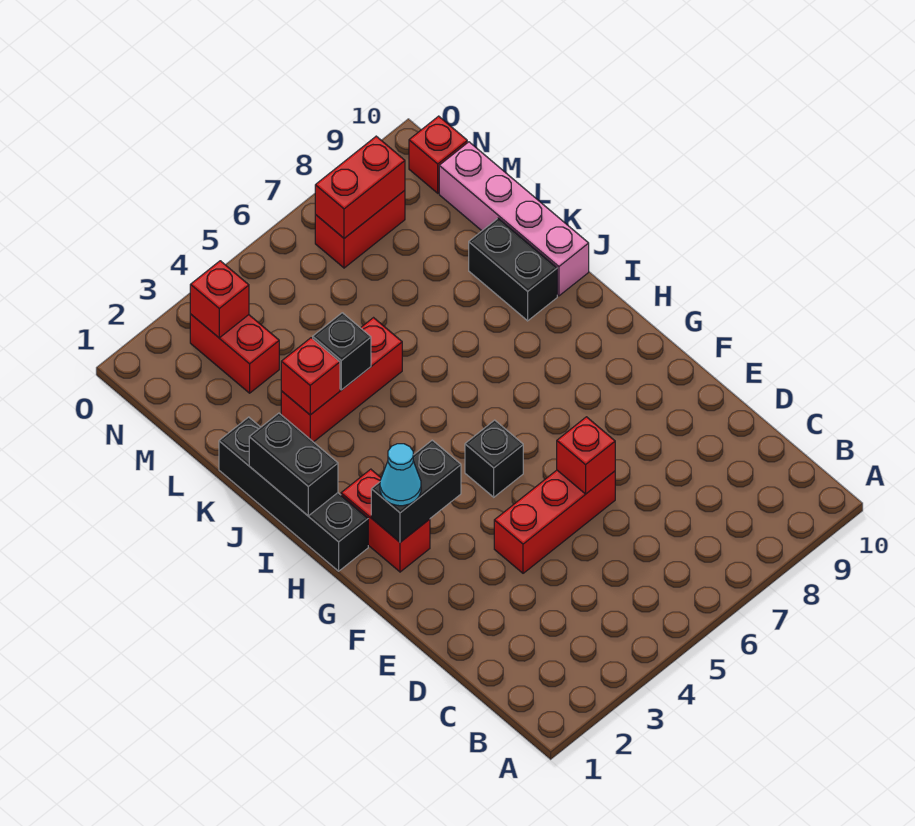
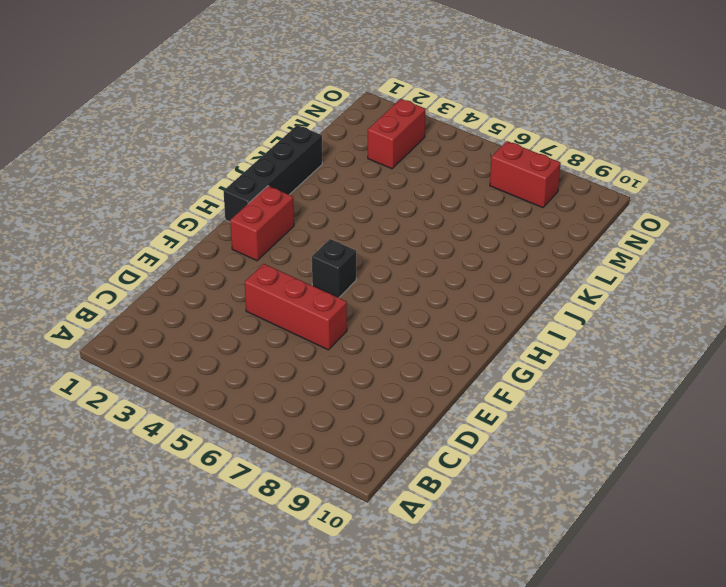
none -> black brick J9:K9 level 1
none -> pink brick J10:M10 level 1
none -> red brick K3:K5 level 1

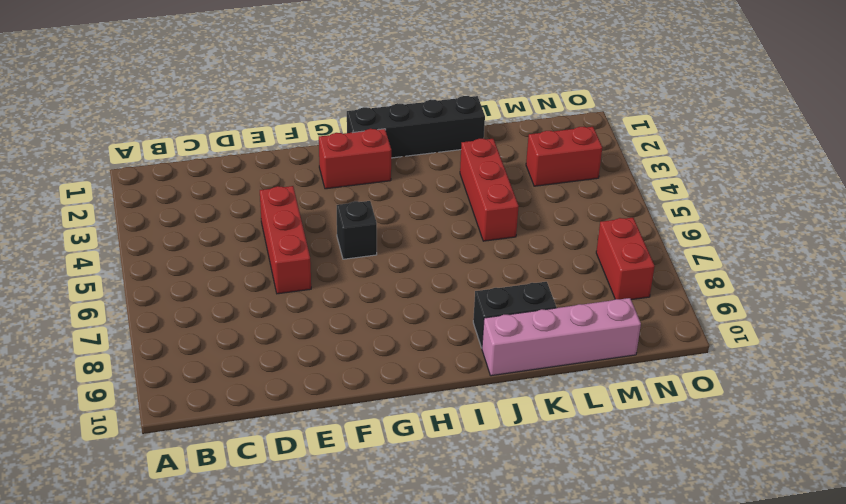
none -> red brick N10 level 1
none -> red brick E6 level 2
none -> black brick G2:G3 level 2

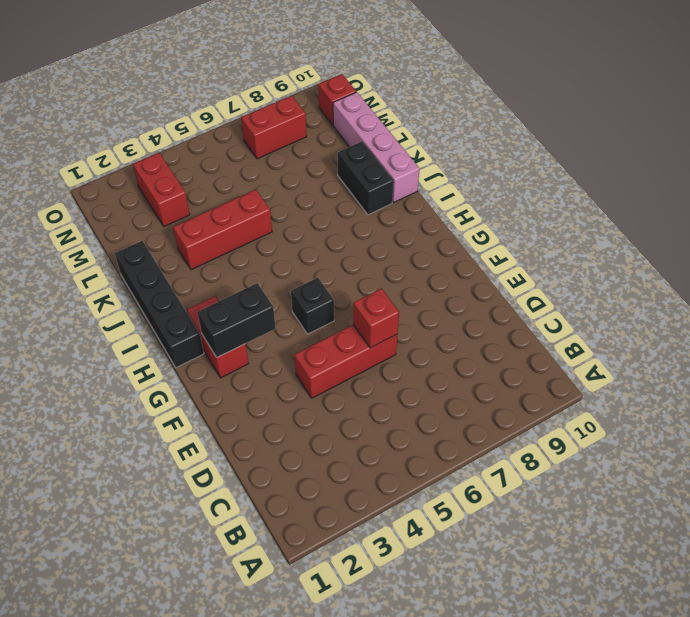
none -> black brick I1:J1 level 2
none -> red brick K3 level 2
none -> black brick K4 level 2

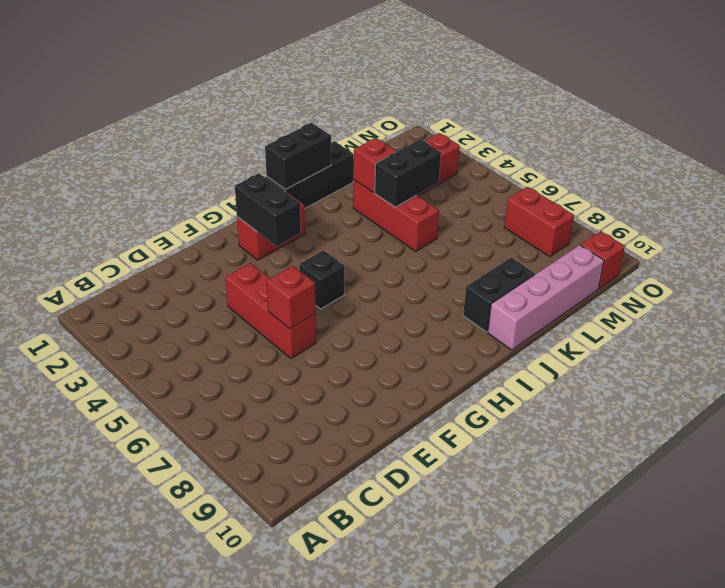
black brick K4:L4 level 2 -> black brick K4 level 2
none -> red brick N3 level 2
none -> red brick N7:N8 level 2
none -> cyan cone G2 level 3

